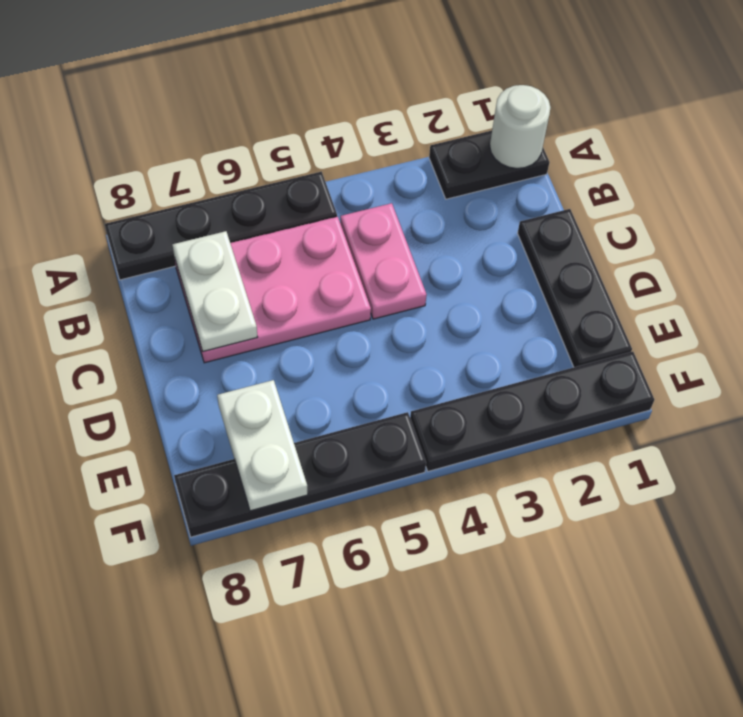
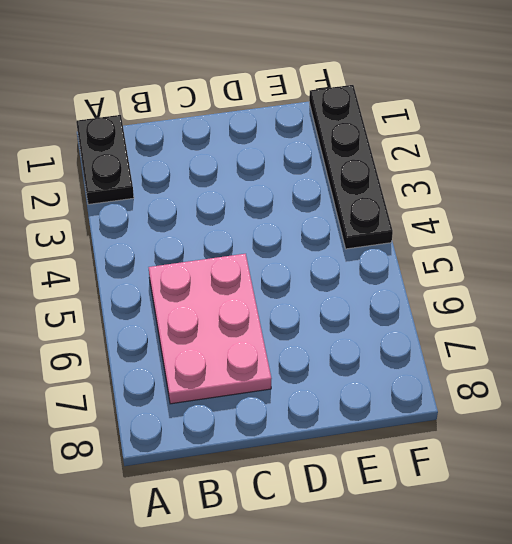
none -> black plate A5:A8 level 1
none -> pink plate B4:C4 level 1

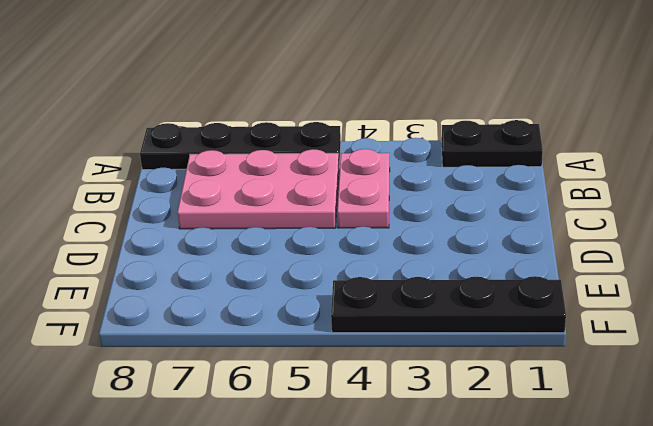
none -> black plate C1:E1 level 1
none -> black plate F5:F8 level 1

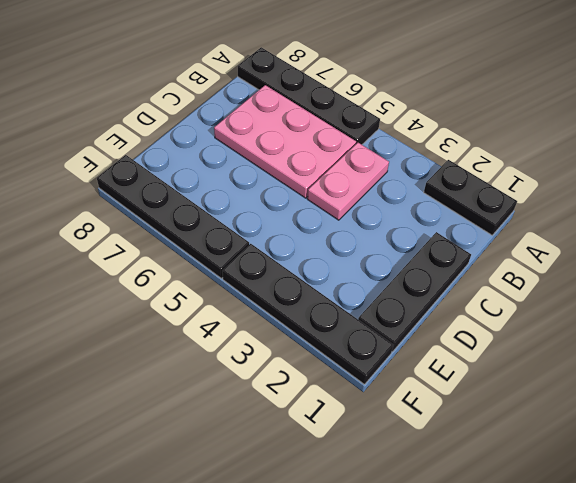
none -> white round brick A1 level 2
none -> white plate B7:C7 level 2

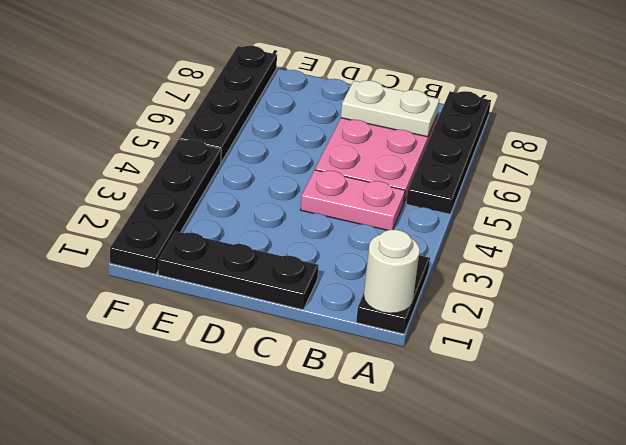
none -> white plate E7:F7 level 2

